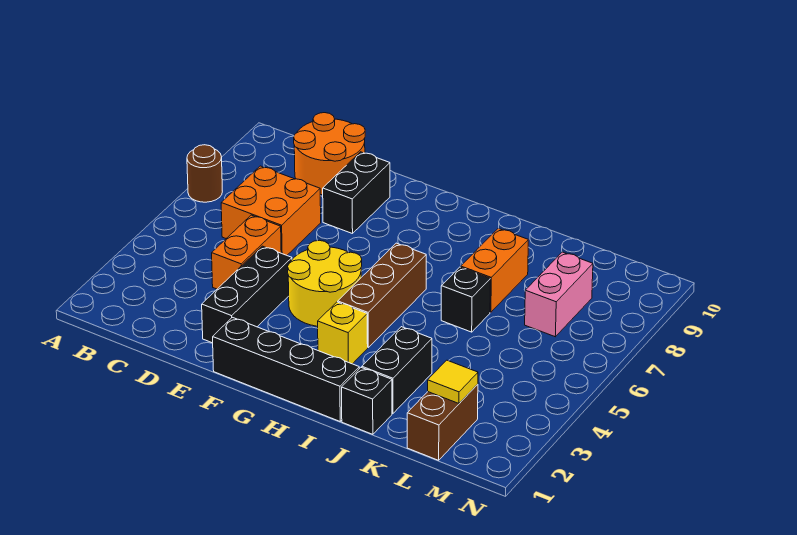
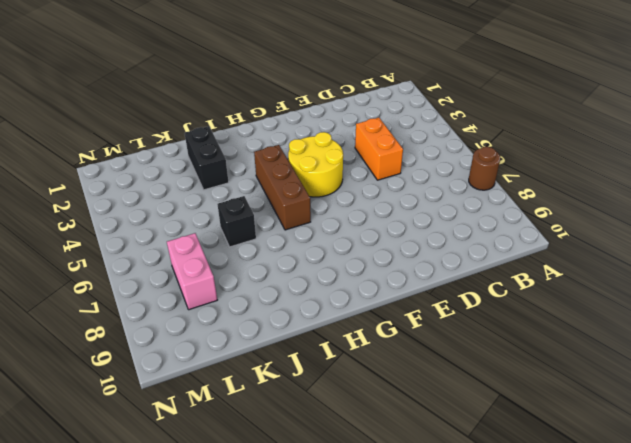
none -> orange brick C6:D7 level 1
none -> orange round brick C9:D10 level 1
none -> black brick E2:E4 level 1

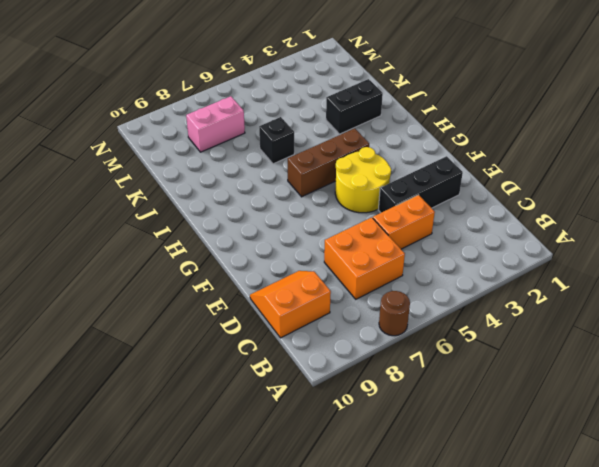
orange slope C9:D10 level 1 top C -> orange round brick C9:D10 level 1
none -> black brick E8:E9 level 1
none -> black brick F1:I1 level 1
none -> yellow brick H3 level 1

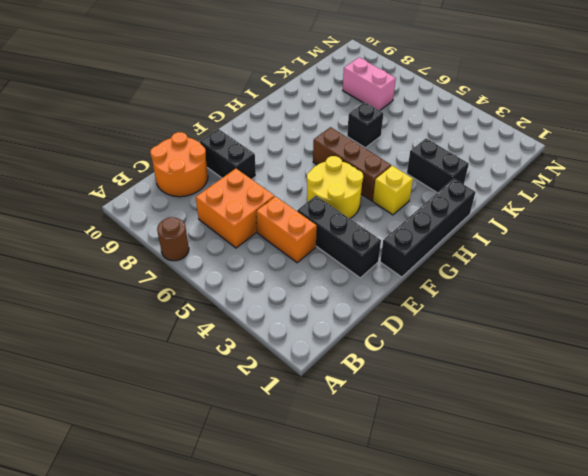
none -> black brick J1 level 1
none -> orange brick J7:J8 level 1
none -> brown brick L1:L2 level 1

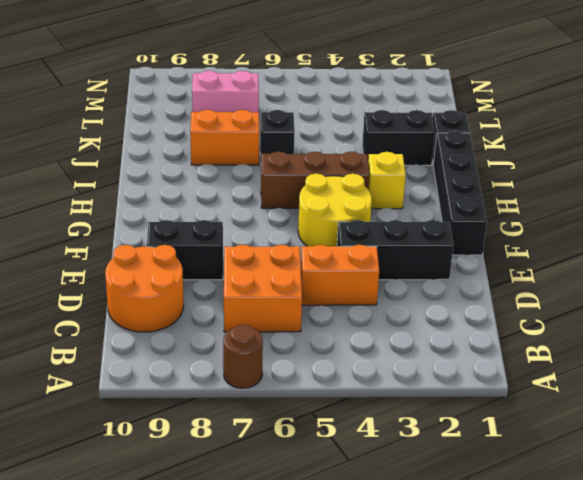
none -> brown brick L1:L2 level 1
none -> yellow tile L2 level 2

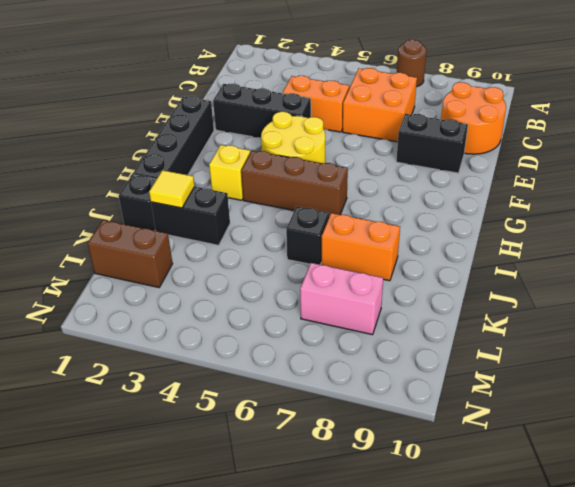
yellow tile J2 level 2 -> yellow tile L2 level 2

